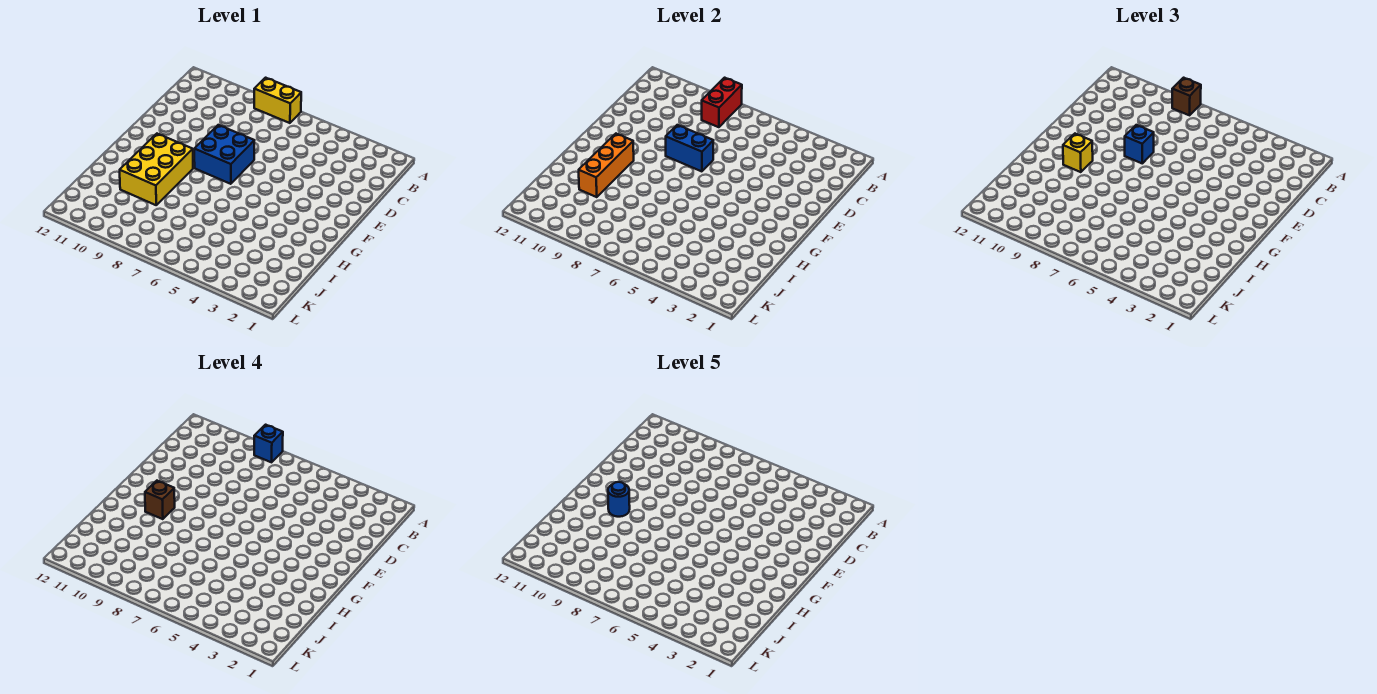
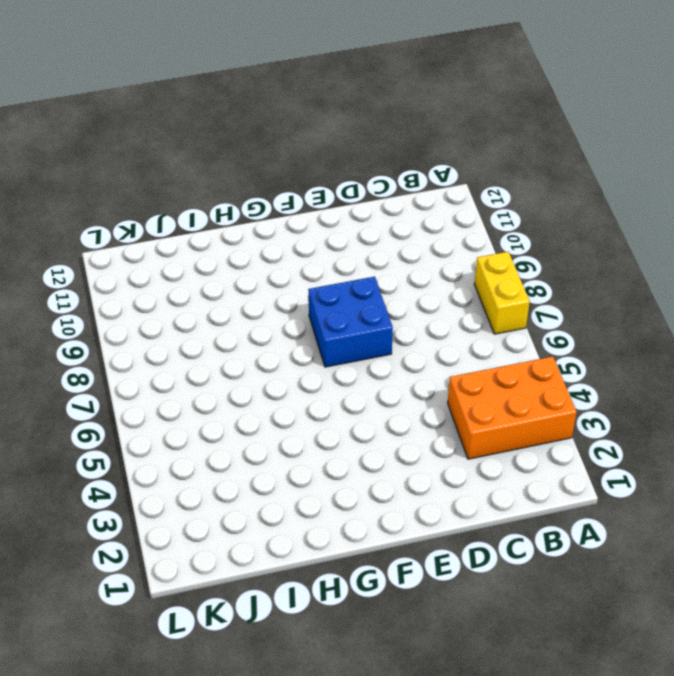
orange brick A3:C4 level 1 -> none
none -> yellow brick G9:I10 level 1
none -> red brick A8:B8 level 2
none -> blue brick E7:E8 level 2

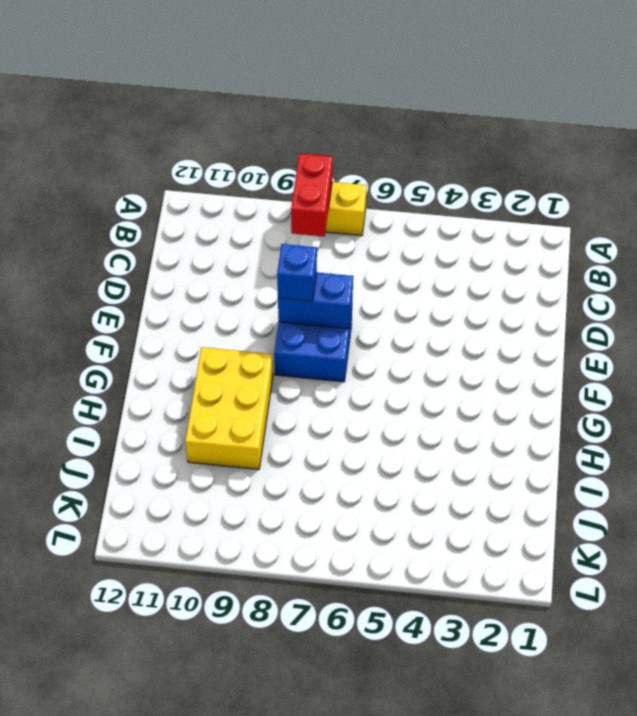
none -> orange brick G10:I10 level 2
none -> brown brick A8 level 3
none -> yellow brick G10 level 3

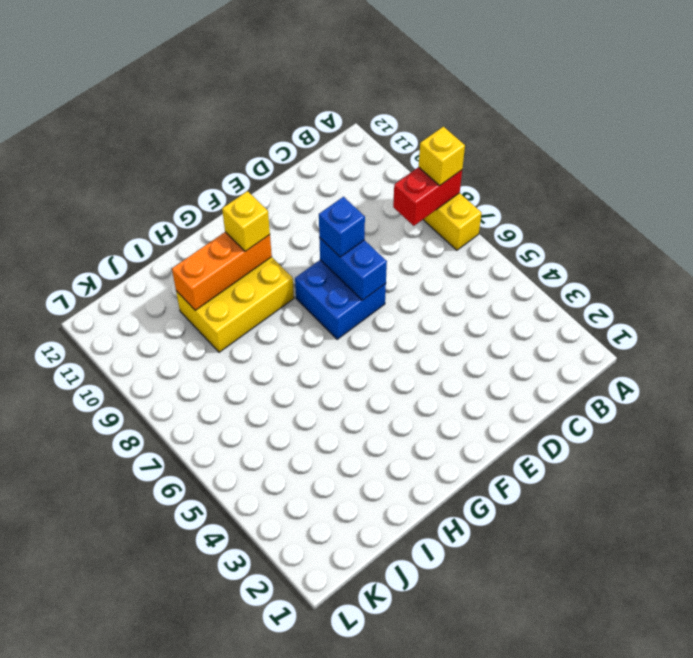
yellow brick A8 level 3 -> brown brick A8 level 3
none -> blue brick A8 level 4
none -> brown brick G10 level 4
none -> blue round brick G10 level 5

